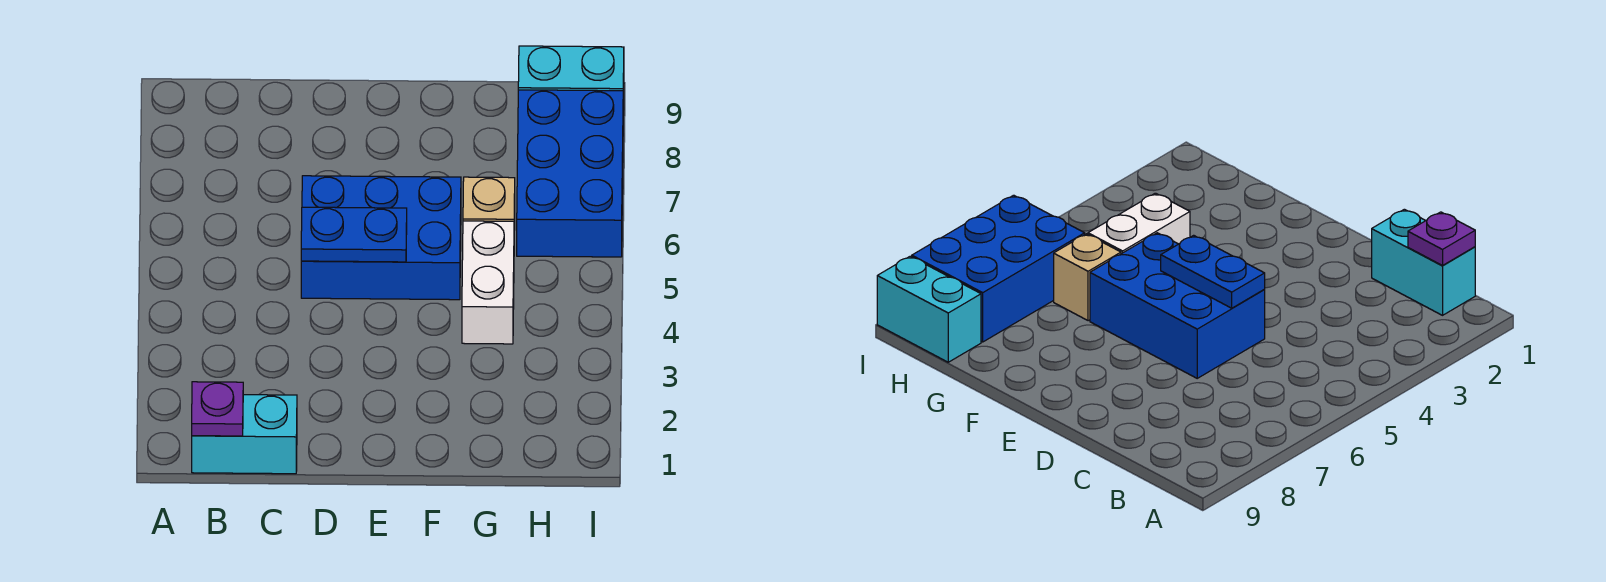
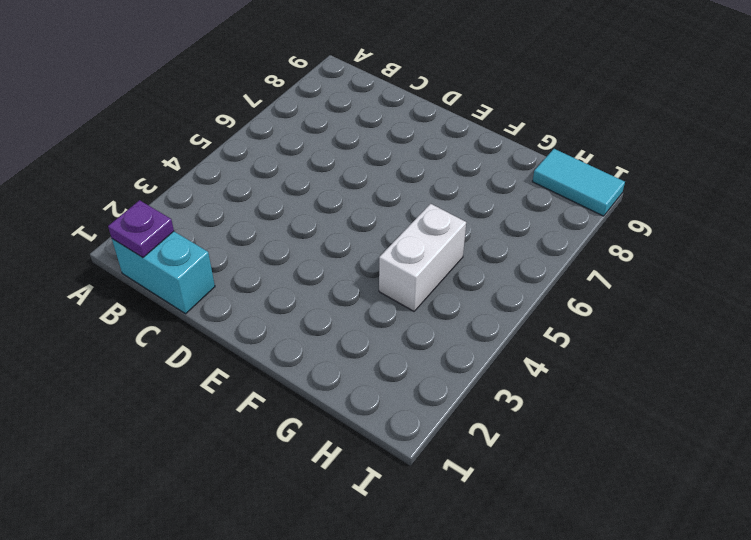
cyan tile H9:I9 level 1 -> cyan brick H9:I9 level 1
none -> blue brick D5:F6 level 1
none -> tan brick G6 level 1

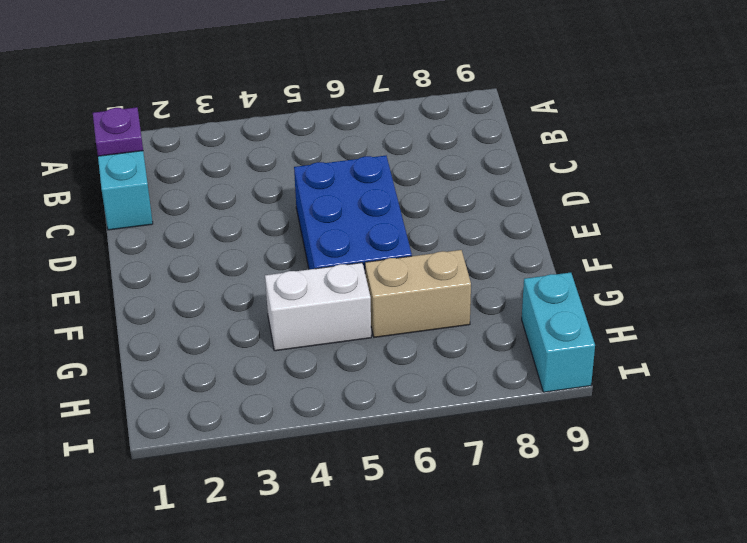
tan brick G6:G7 level 1 -> tan brick G6 level 1
none -> blue brick H6:I8 level 1
none -> blue plate D5:E5 level 2

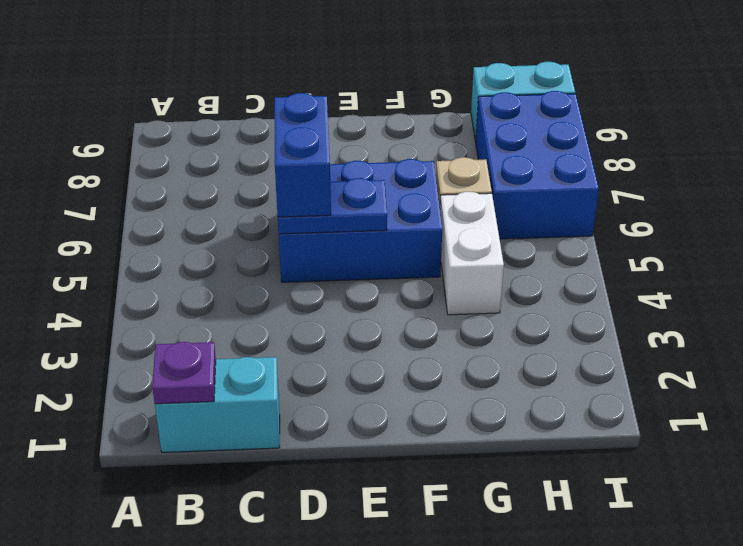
blue brick D5:D6 level 3 -> none

